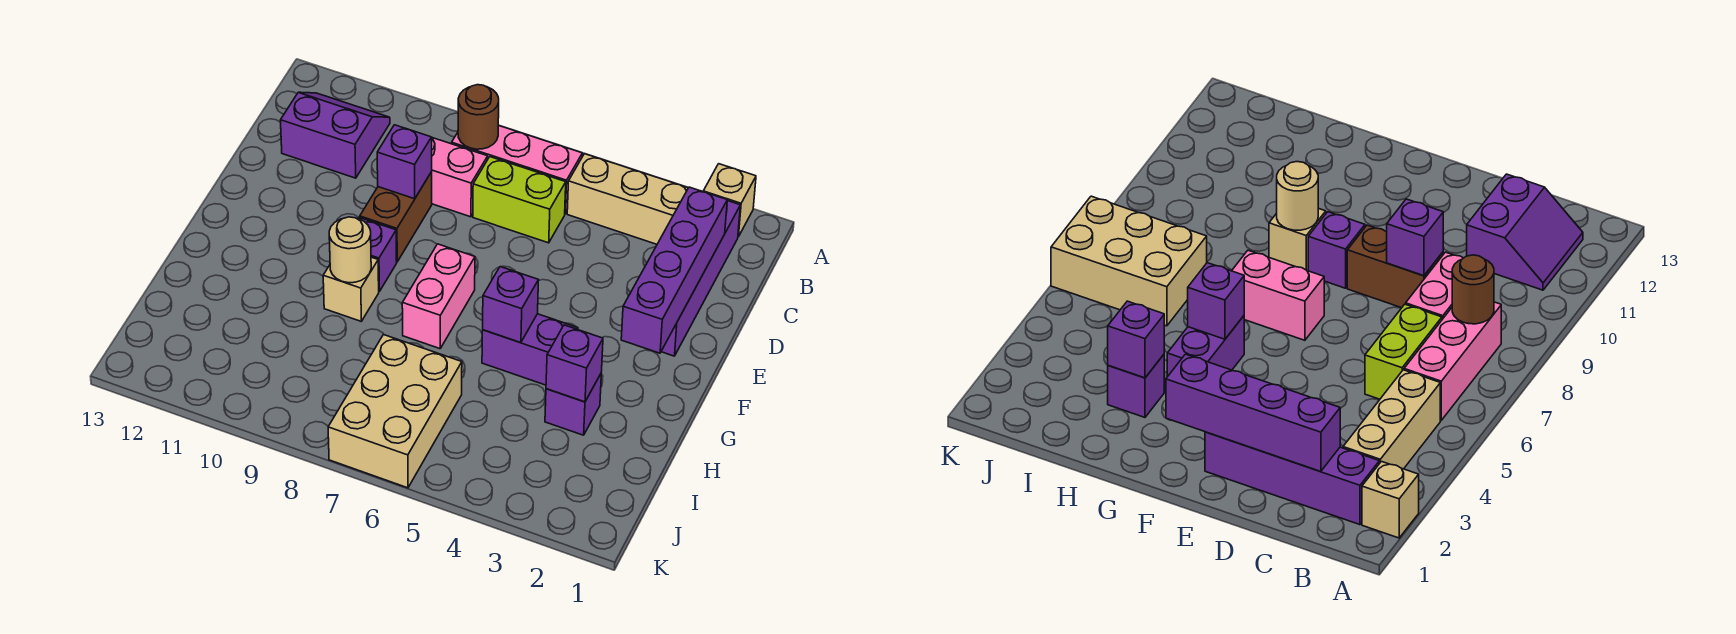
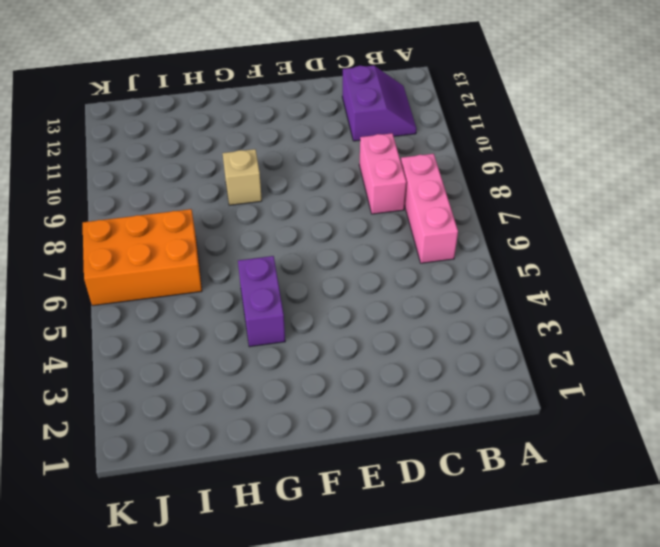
orange brick I6:K7 level 1 -> tan brick I6:K7 level 1
none -> tan brick A2 level 1
none -> purple brick B2:E2 level 1
none -> tan brick B3:B5 level 1

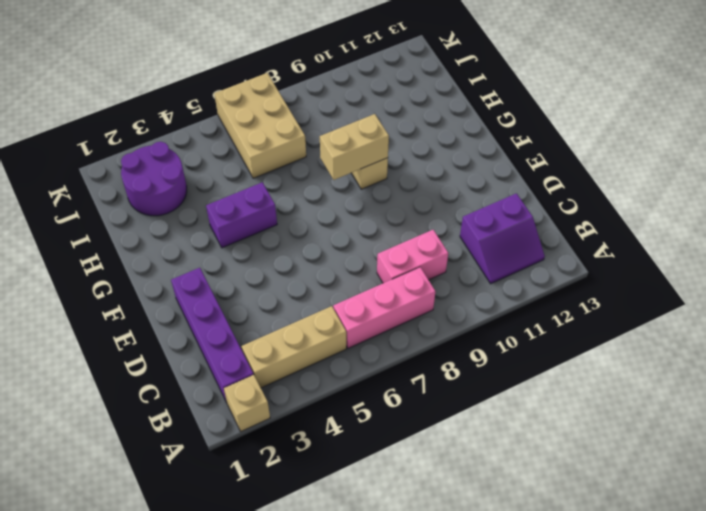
tan brick G8:G9 level 2 -> tan round brick G9 level 2
purple round brick I2:J3 level 1 -> none
none -> lime brick C6:C7 level 1
none -> brown brick D9:E9 level 1
none -> pink brick F7:G7 level 1

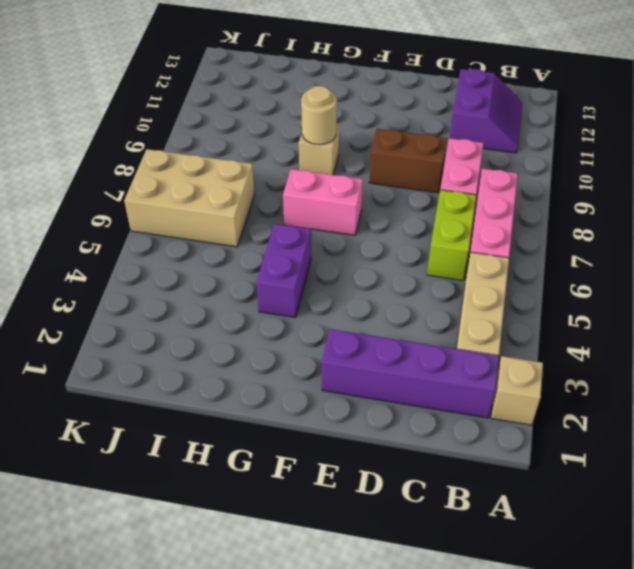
none -> purple brick F9 level 1
none -> purple brick H3 level 1
none -> brown round brick B8 level 2

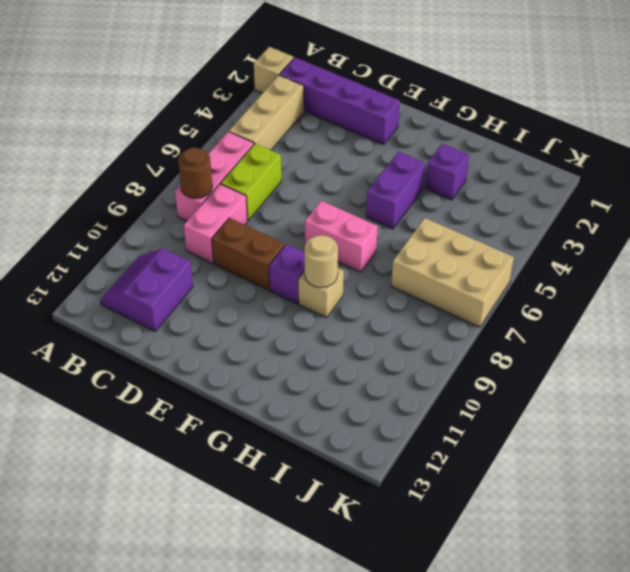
none -> purple brick C2:F2 level 2
none -> purple brick D9 level 2
none -> purple brick G5 level 2

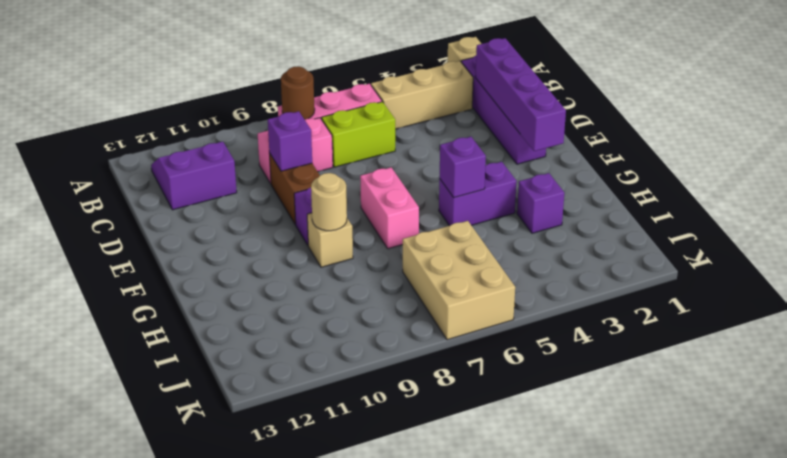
none -> purple brick H3 level 2

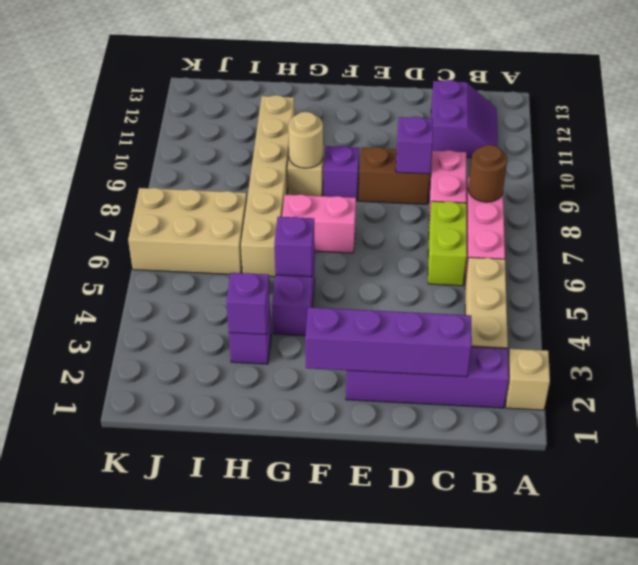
tan brick H6:H11 level 1 -> none

